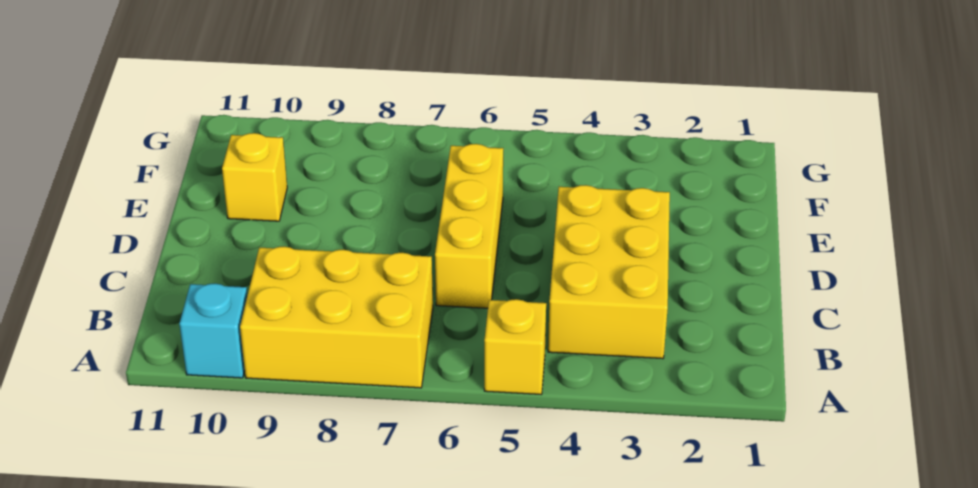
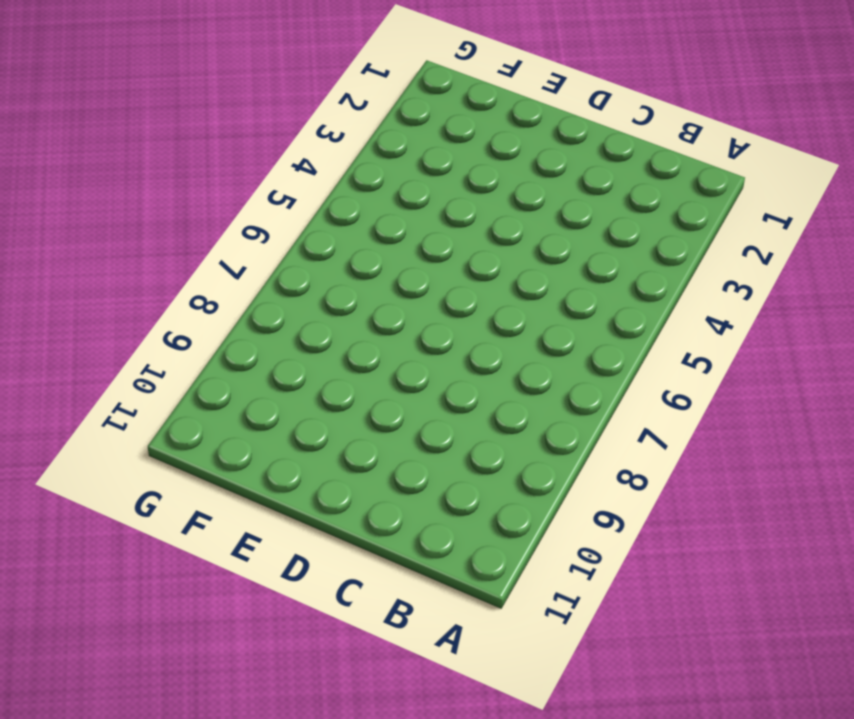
none -> yellow brick A5 level 1
none -> yellow brick A7:B9 level 1

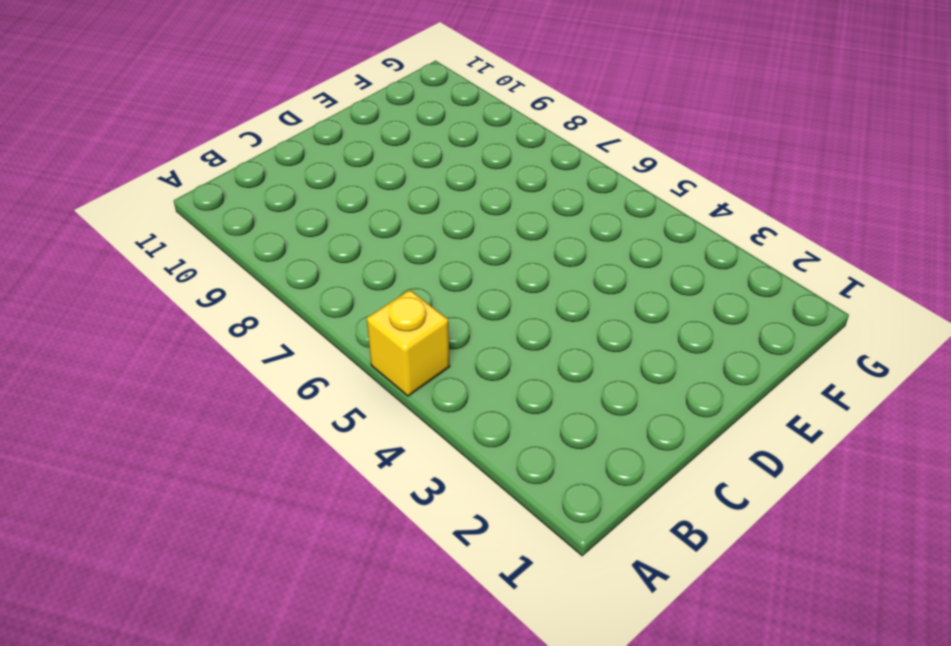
none -> yellow brick A7:B9 level 1
none -> cyan brick A10 level 1

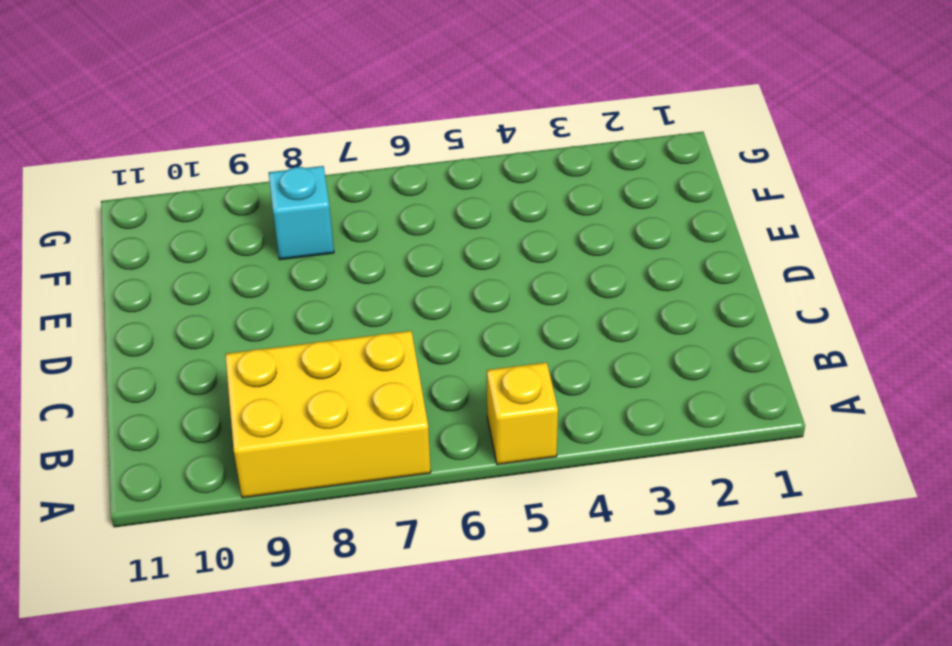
cyan brick F8 level 1 -> cyan brick A10 level 1
none -> yellow brick B3:D4 level 1
none -> yellow brick C6:E6 level 1

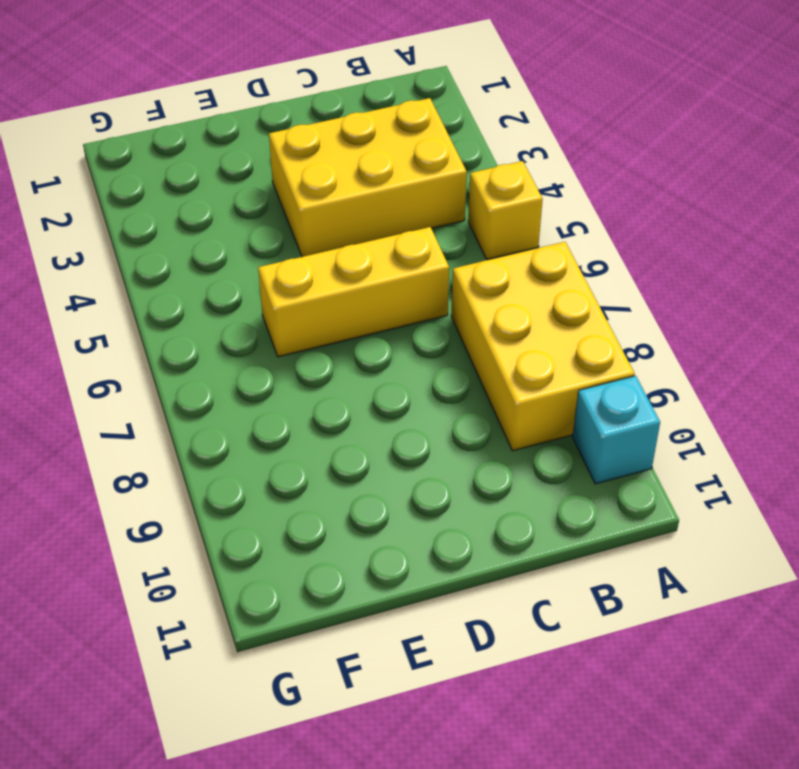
none -> yellow brick E10 level 1

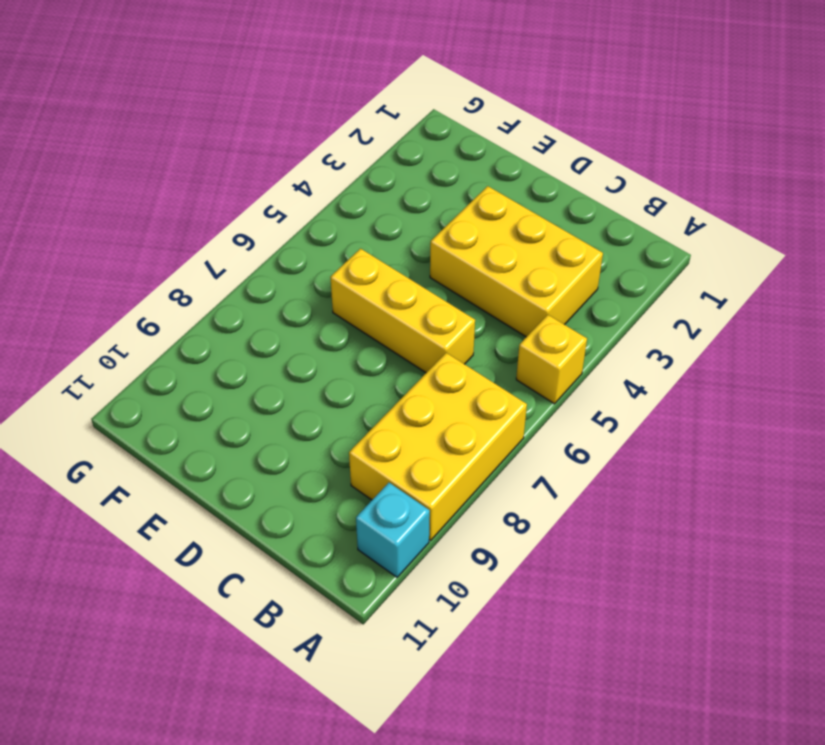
none -> yellow brick E10 level 1

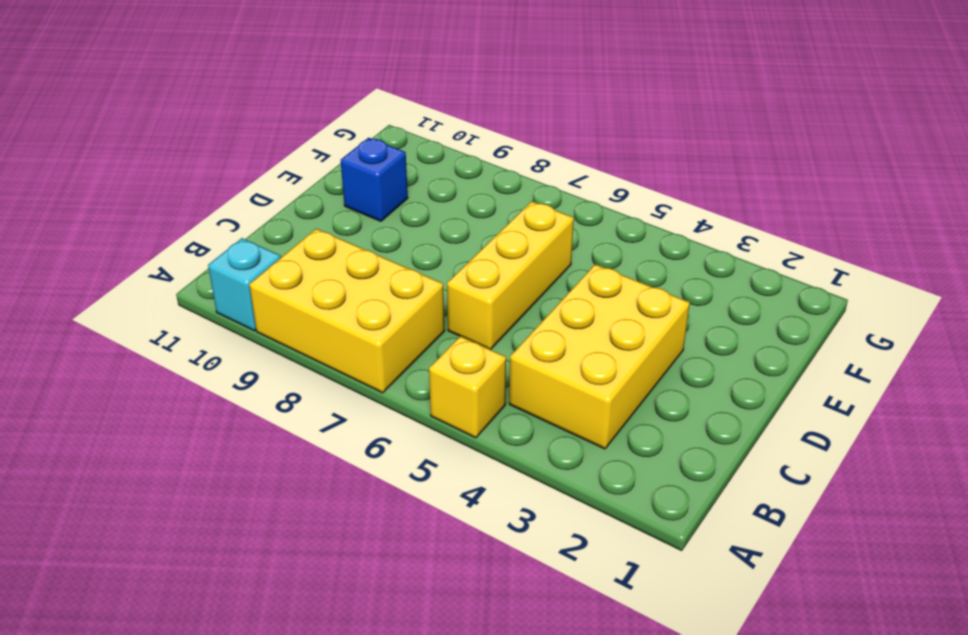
blue brick E10 level 1 -> yellow brick E10 level 1

